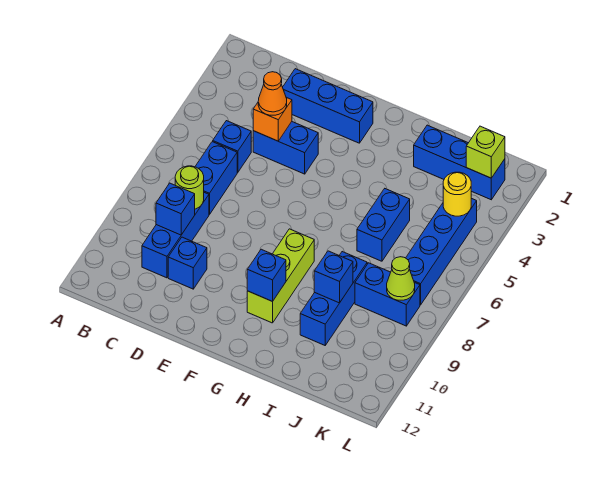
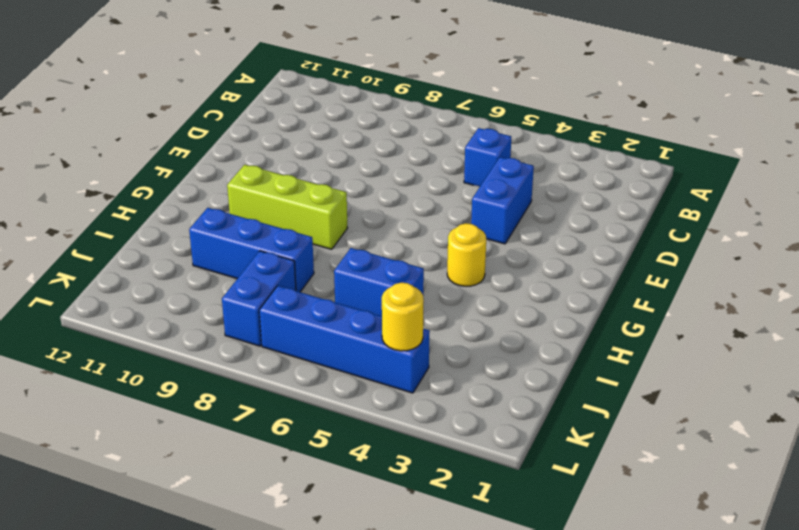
yellow round brick G4 level 1 -> none
none -> blue brick C6:C7 level 1
none -> blue brick C8:C10 level 1
none -> blue brick D2:F2 level 1

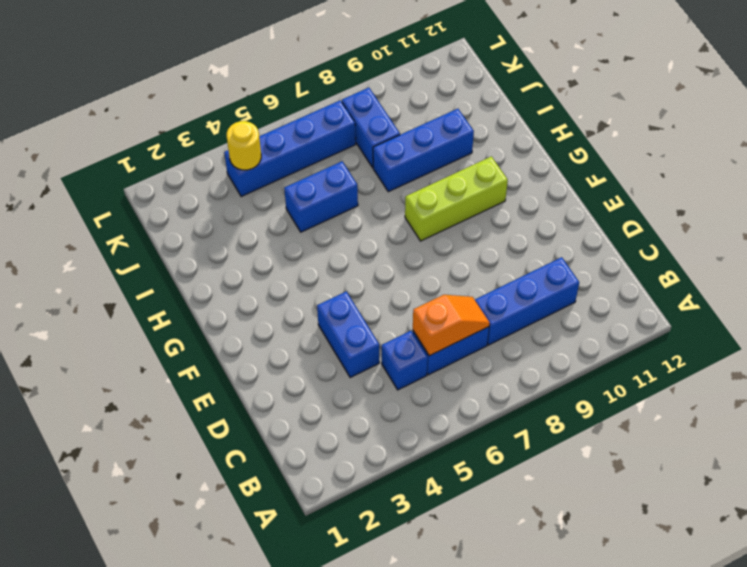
orange slope C6:C7 level 2 top 6 -> none
none -> blue brick D2:F2 level 1
none -> blue brick D10 level 1
none -> blue brick I2:K2 level 1

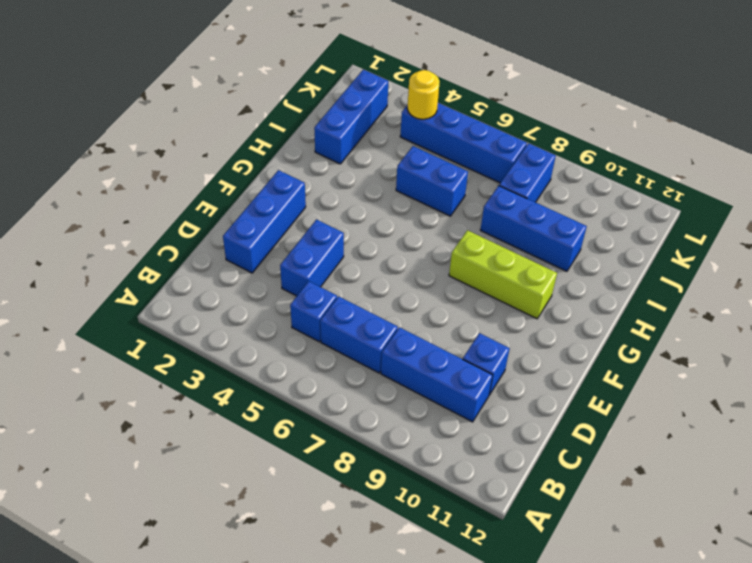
none -> lime round brick C8 level 2
none -> blue brick C9 level 2
none -> orange brick D4 level 2

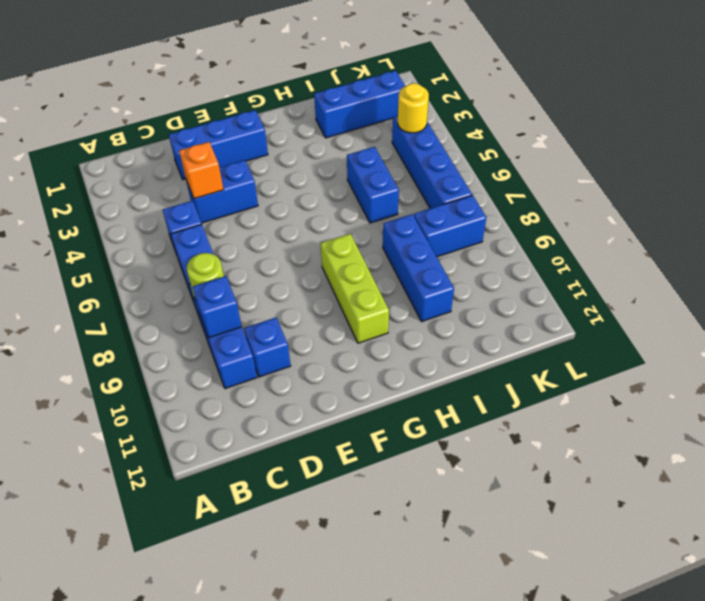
none -> blue brick G10 level 2
none -> blue brick I9 level 2
none -> lime brick K2 level 2

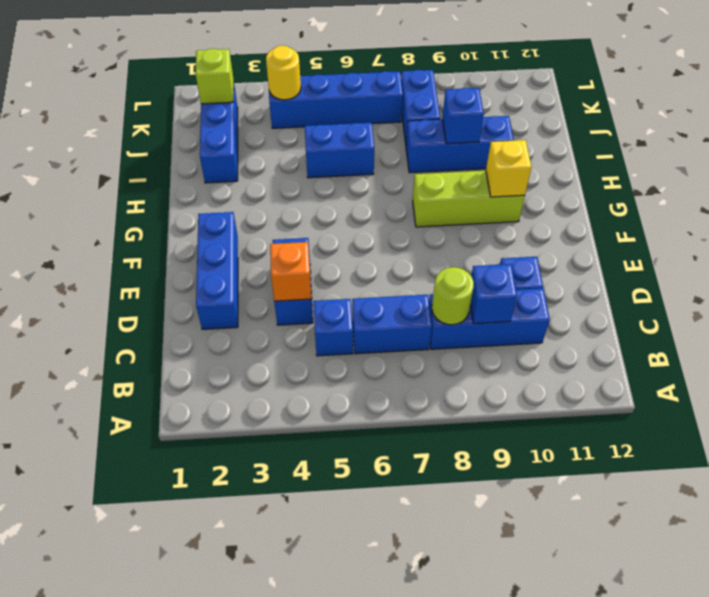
yellow brick G10 level 2 -> blue brick G10 level 2
none -> lime cone K8 level 2
none -> orange cone D4 level 3

